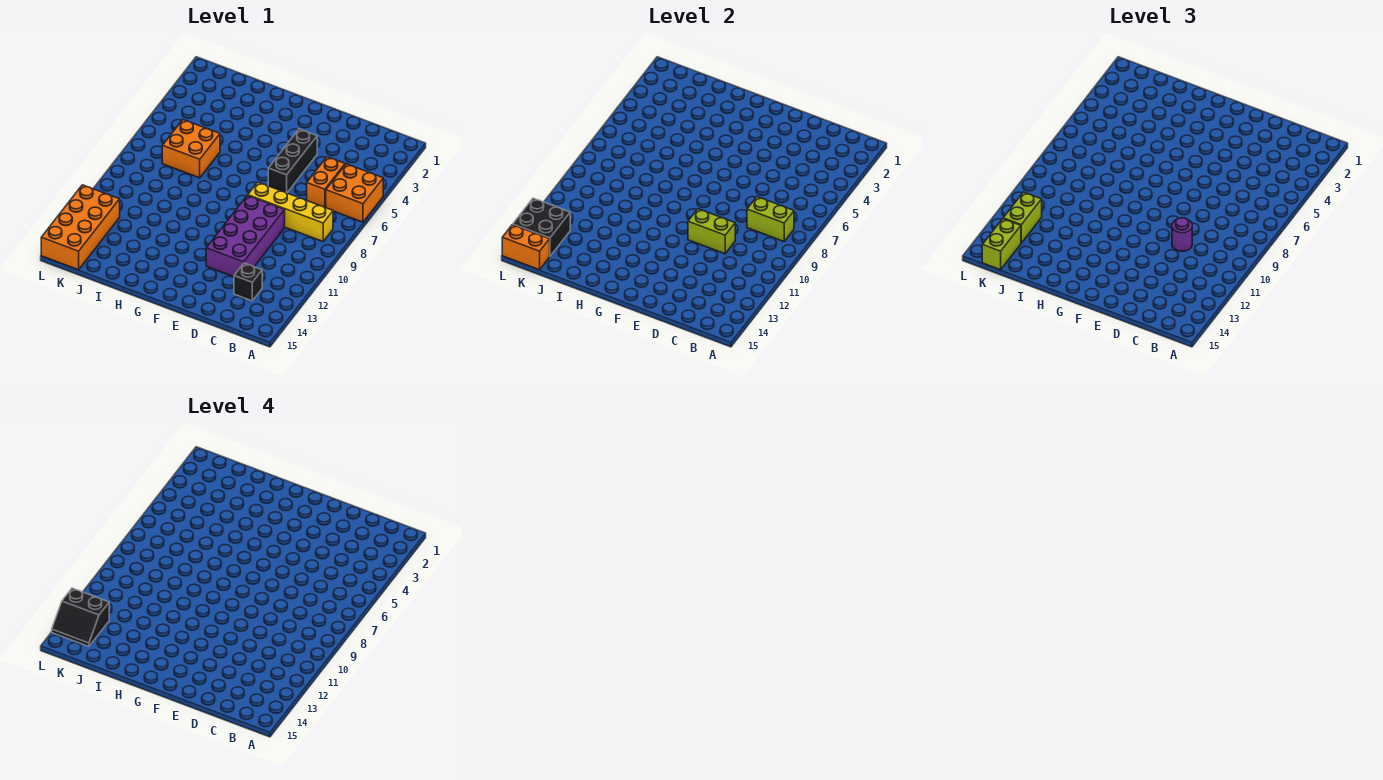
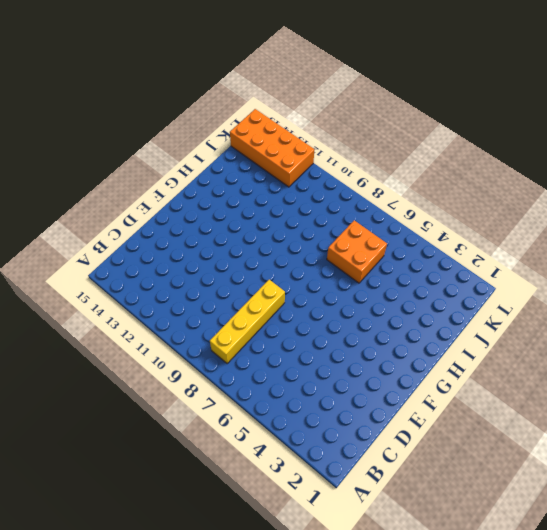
none -> orange brick A5:B6 level 1
none -> orange brick C5:C6 level 1
none -> black brick C13 level 1

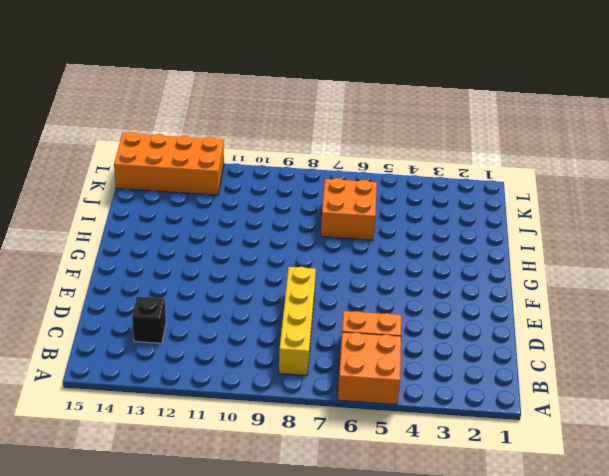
none -> purple brick D9:E12 level 1
none -> black brick E4:E6 level 1
none -> lime brick B8:C8 level 2

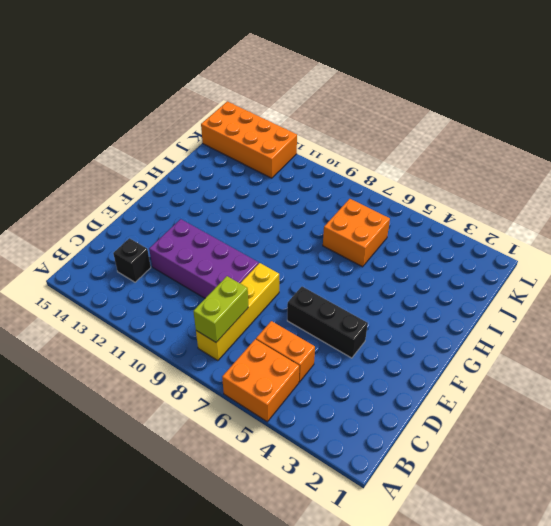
none -> lime brick D10:E10 level 2
none -> black brick K13:L14 level 2
none -> orange brick K15:L15 level 2

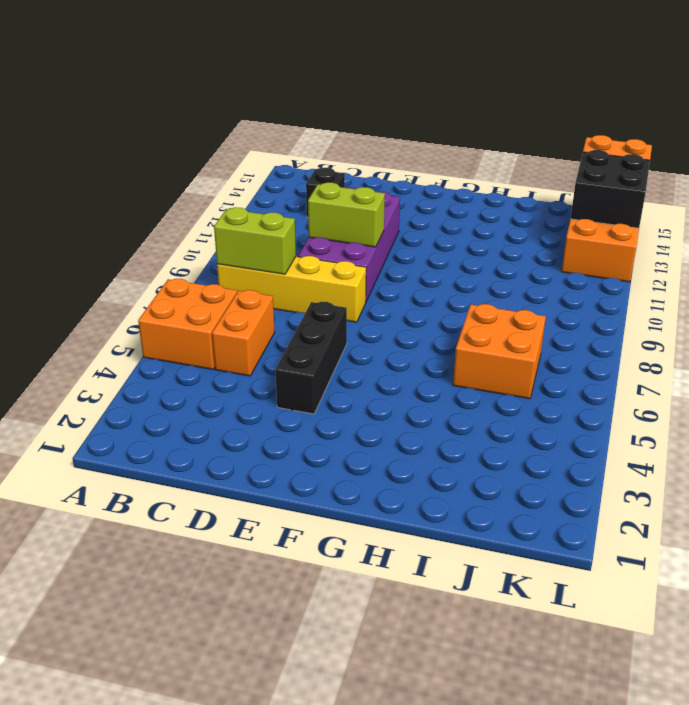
none -> purple round brick D10 level 3
none -> lime brick K12:K13 level 3
none -> lime brick K14:K15 level 3

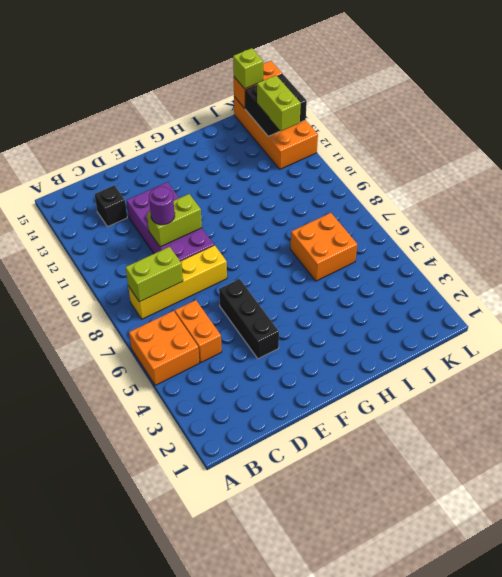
lime brick K15 level 3 -> lime brick K14:K15 level 3
none -> black slope K13:L14 level 4 top 13

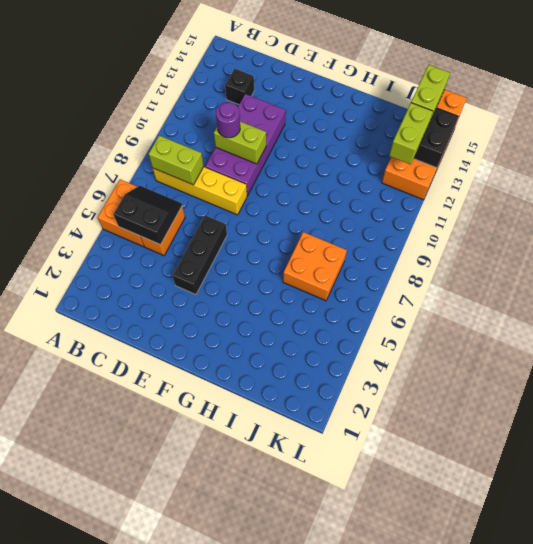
black slope B5:C6 level 2 top 5 -> black slope K13:L14 level 4 top 13

